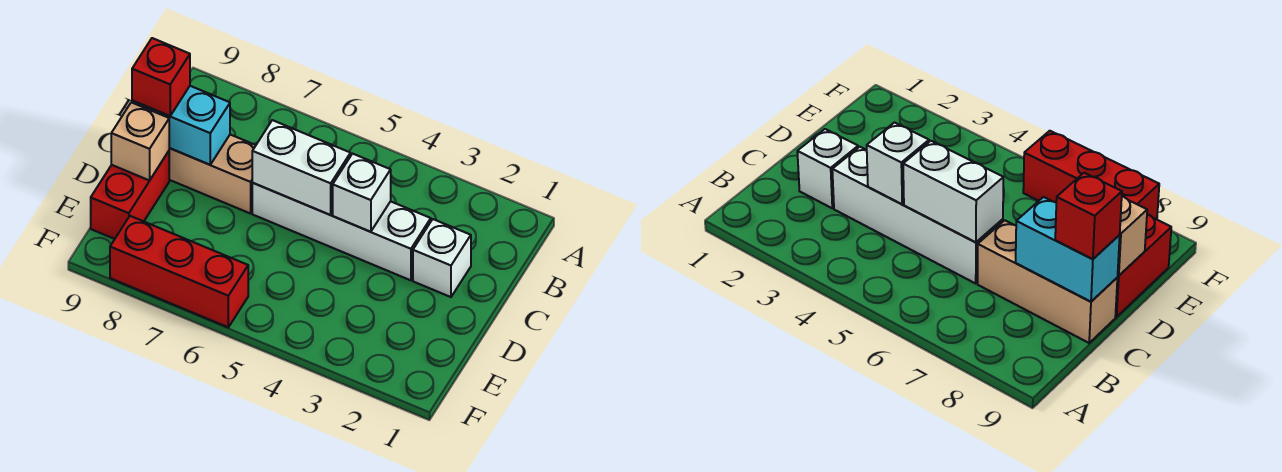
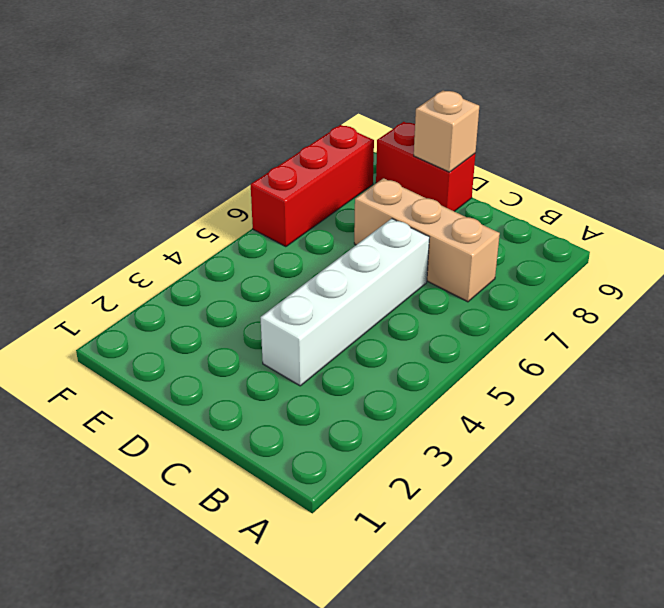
tan brick B7:D7 level 1 -> tan brick C7:C9 level 1
none -> white brick C2 level 1
none -> white brick C4 level 2

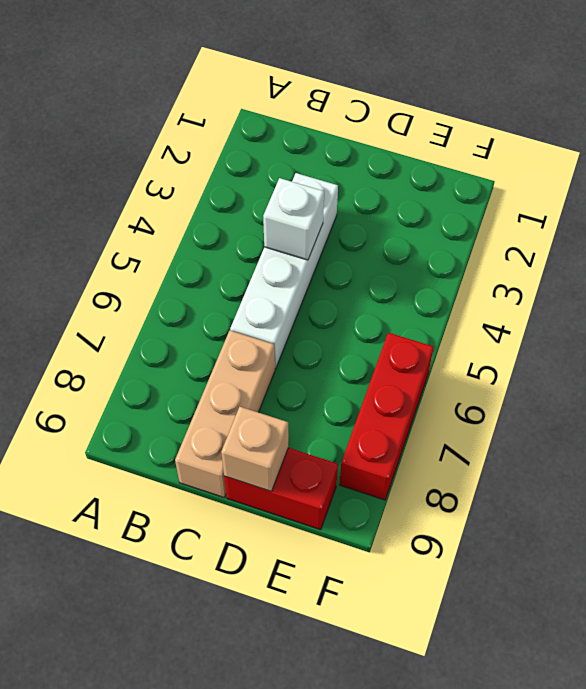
none -> white brick C2 level 1
none -> white brick C5:C6 level 2

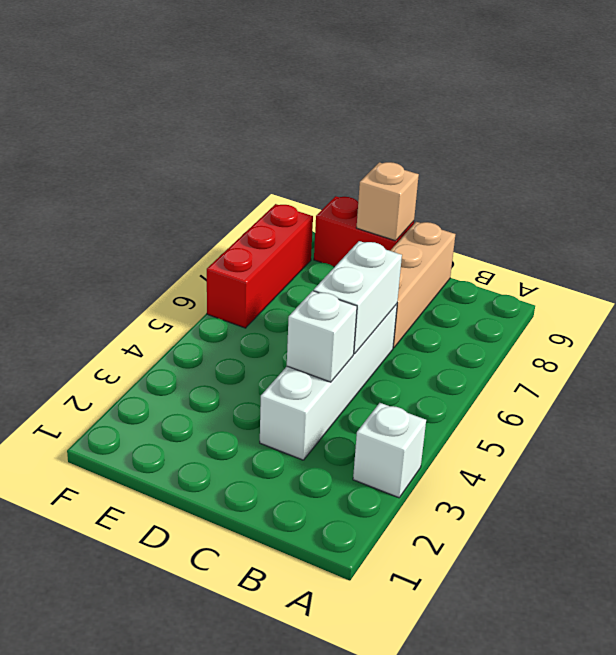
white brick A3 level 1 -> white brick C2 level 1
none -> cyan brick C8:C9 level 2
none -> red brick C9 level 3

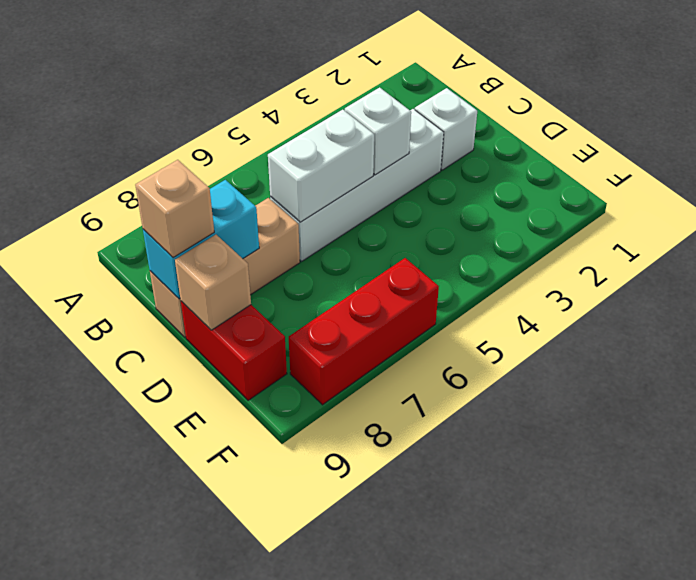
tan brick C9 level 3 -> red brick C9 level 3

